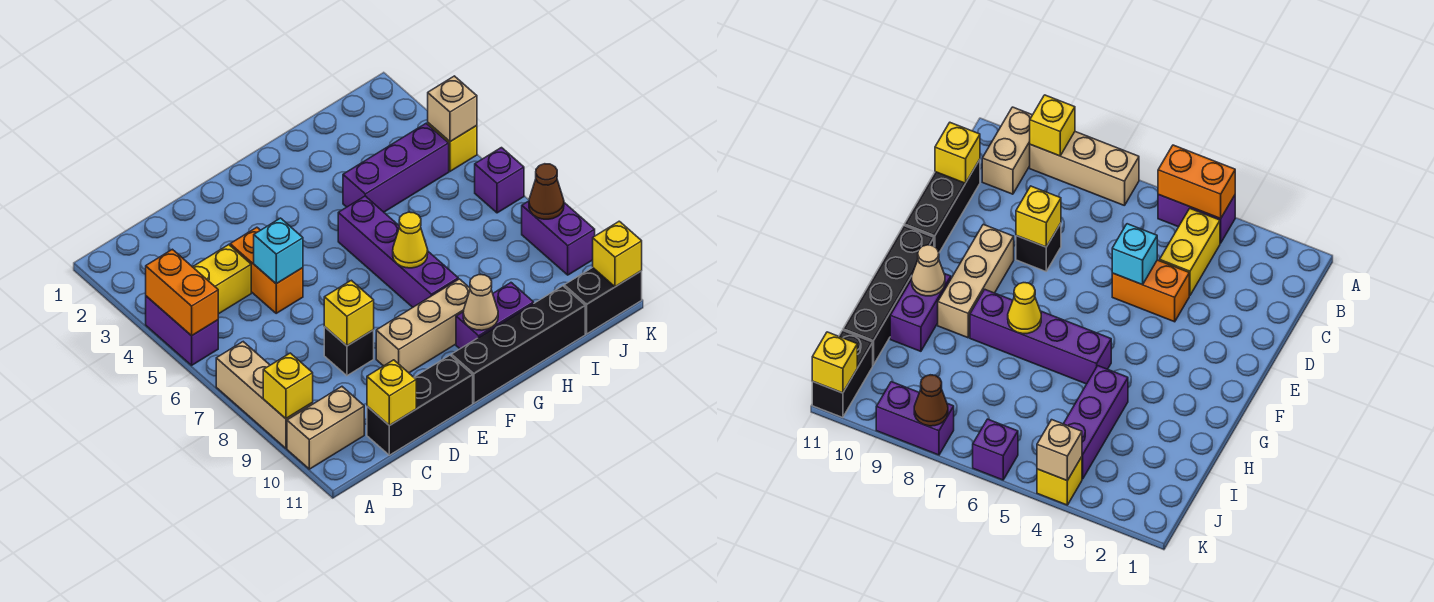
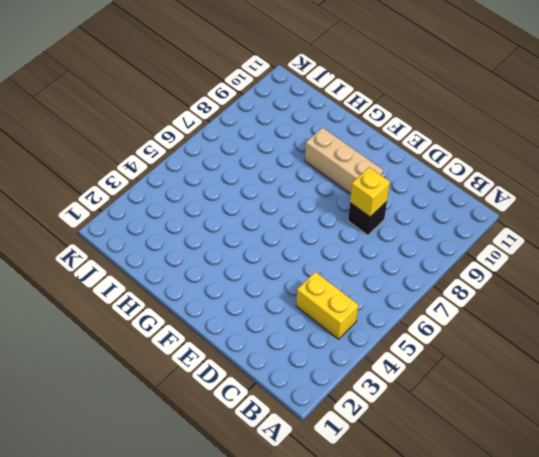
none -> purple brick A4:A5 level 1
none -> tan brick A7:A9 level 1
none -> tan brick A10:B10 level 1

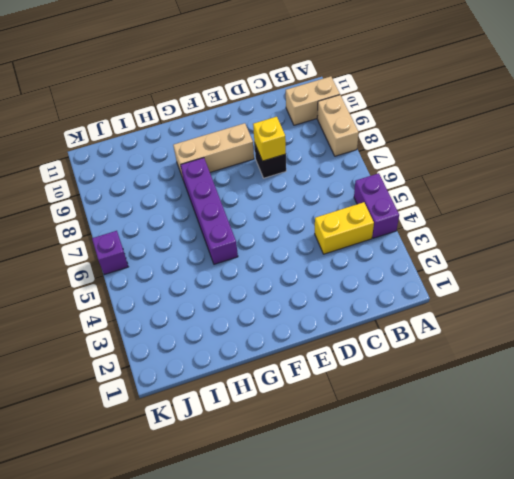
tan brick A8:A9 level 1 -> tan brick A7:A9 level 1
none -> black brick C11:E11 level 1
none -> orange brick D4:D5 level 1
none -> black brick F11:I11 level 1

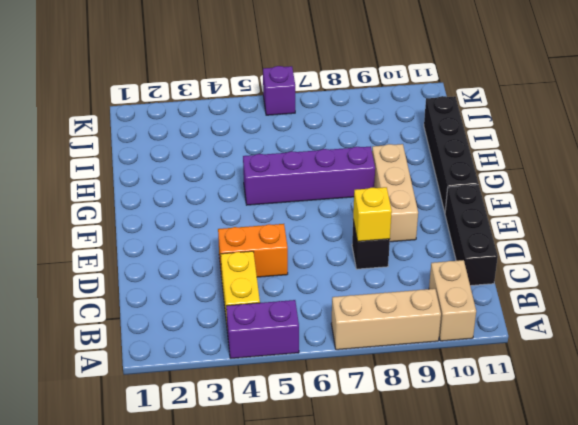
none -> purple brick G10:H10 level 1
none -> purple brick H4:J4 level 1
none -> black brick J11:K11 level 1

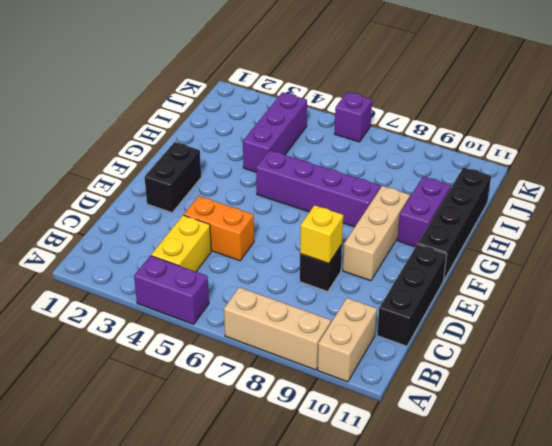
black brick E2:F2 level 1 -> black brick J11:K11 level 1
none -> yellow brick K4 level 1
none -> purple brick K8:K9 level 1
none -> orange brick A4:A5 level 2

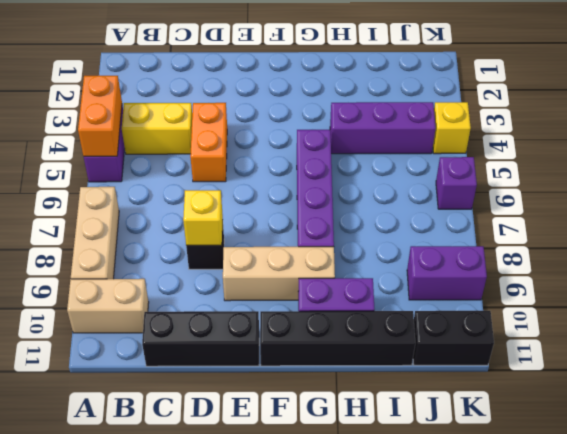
purple brick J9:K9 level 1 -> purple brick K8:K9 level 1
none -> yellow brick A9 level 2
none -> yellow brick C11 level 2
none -> cyan brick D5 level 2

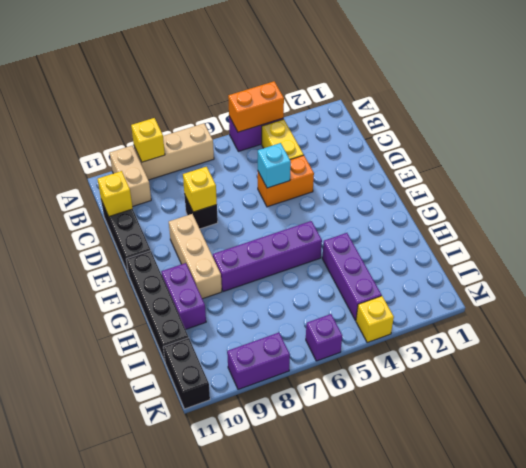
none -> yellow cone G7 level 2
none -> tan cone G10 level 2
none -> tan brick K4 level 2

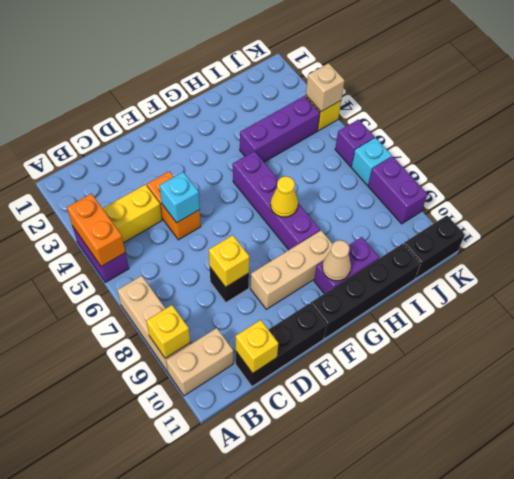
cyan brick K7 level 1 -> none
none -> brown cone K8 level 2
none -> yellow brick K11 level 2

